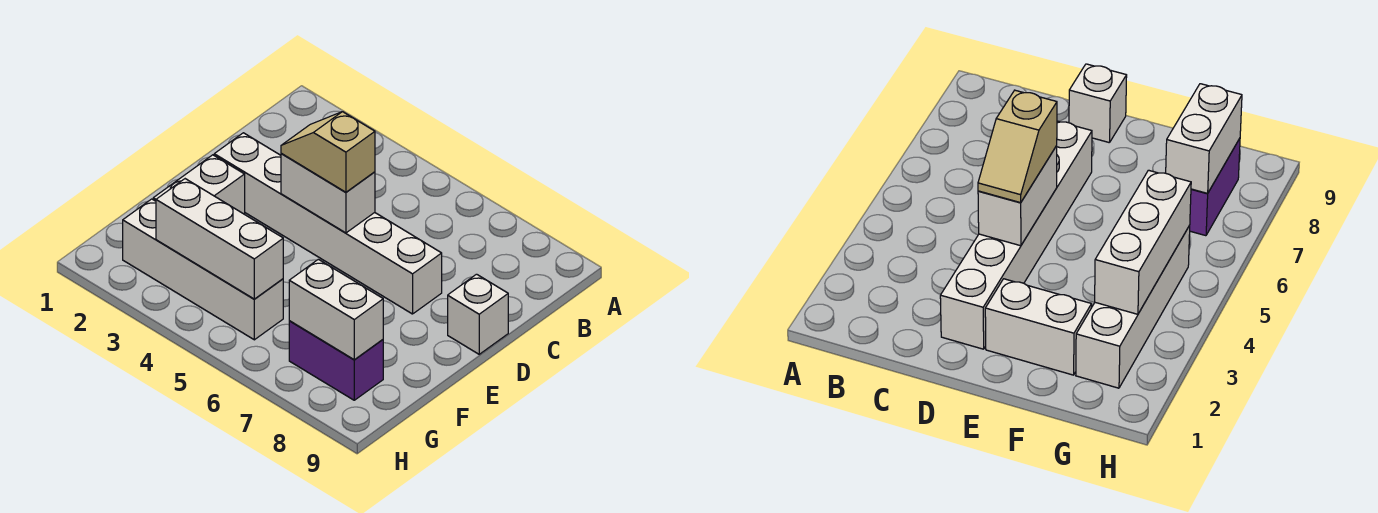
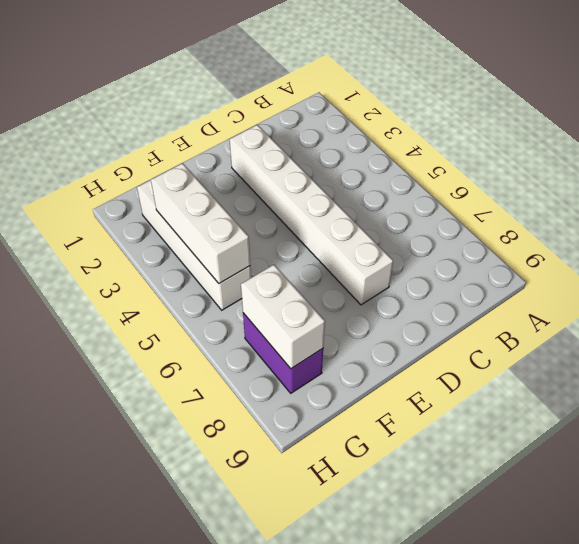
none -> white brick D9 level 1
none -> white brick E2:F2 level 1

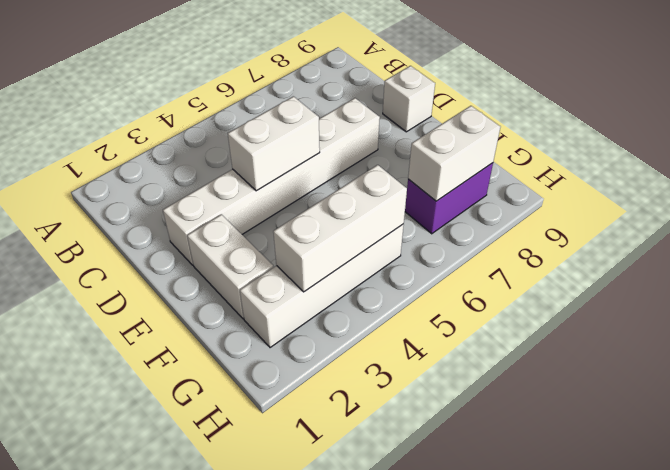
none -> tan slope D4:D5 level 3 top 5

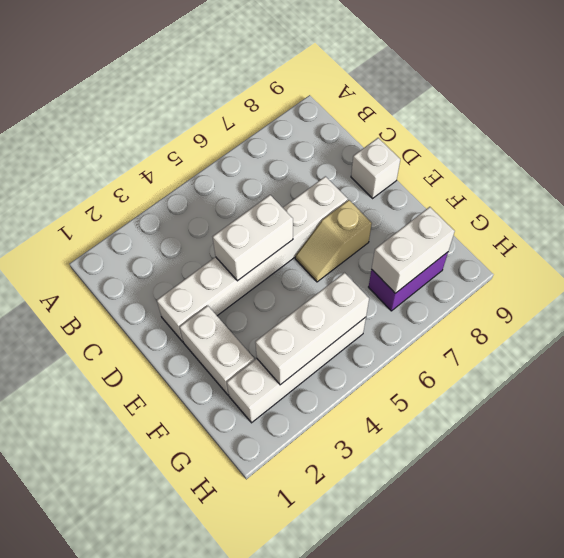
tan slope E6:E7 level 1 top 7 -> tan slope D4:D5 level 3 top 5

